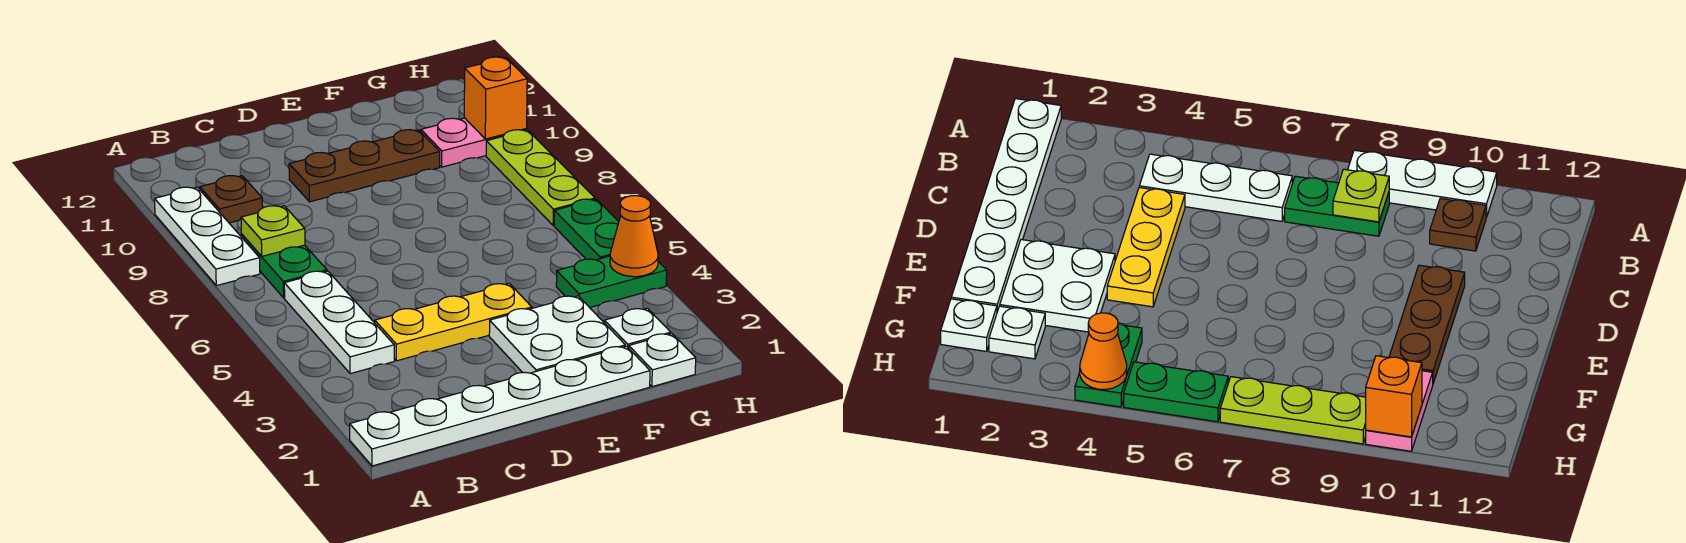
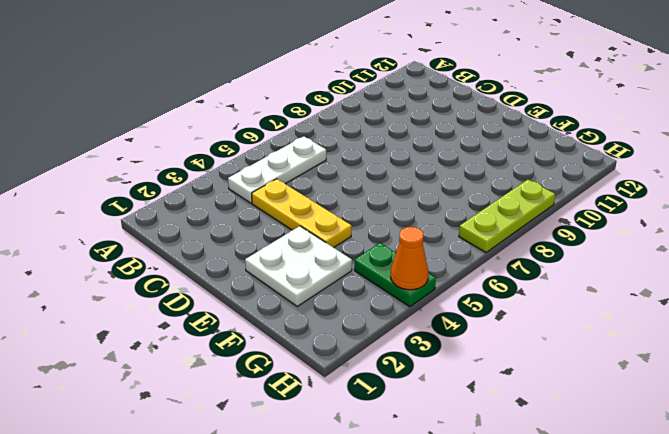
none -> white plate A1:F1 level 1
none -> white plate A8:A10 level 1
none -> green plate B7:B8 level 1

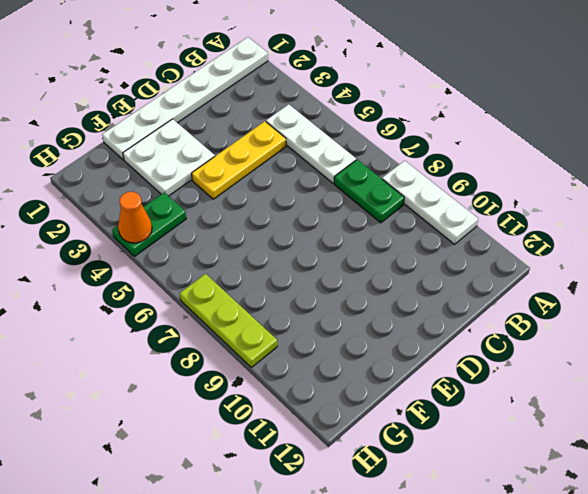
none -> brown plate B10 level 1
none -> brown plate D10:F10 level 1
none -> white plate G1 level 1

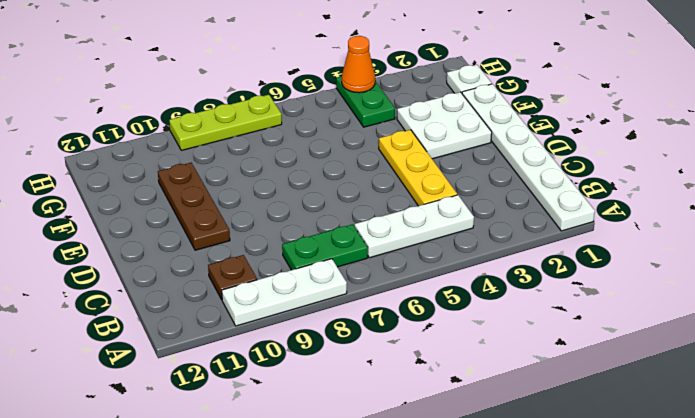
none -> white plate G2 level 1
none -> pink plate G10:H10 level 1
none -> green plate H5:H6 level 1

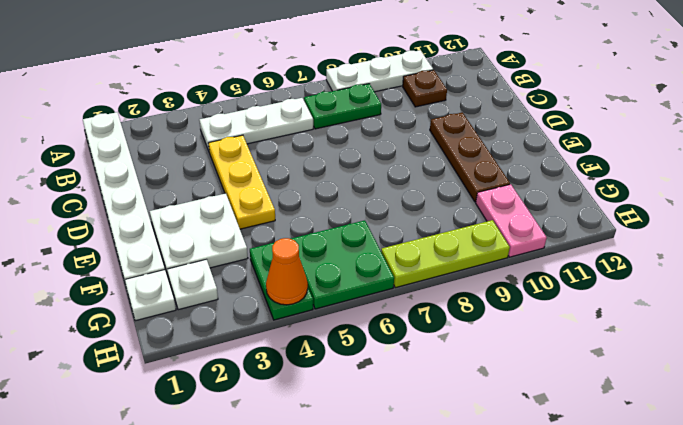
green plate G5:H6 level 1 -> green plate H5:H6 level 1
none -> lime plate B8 level 2
none -> orange brick H10 level 2

